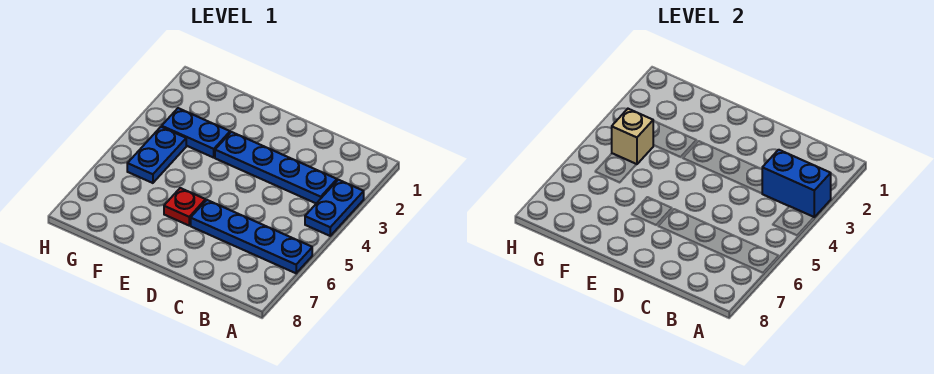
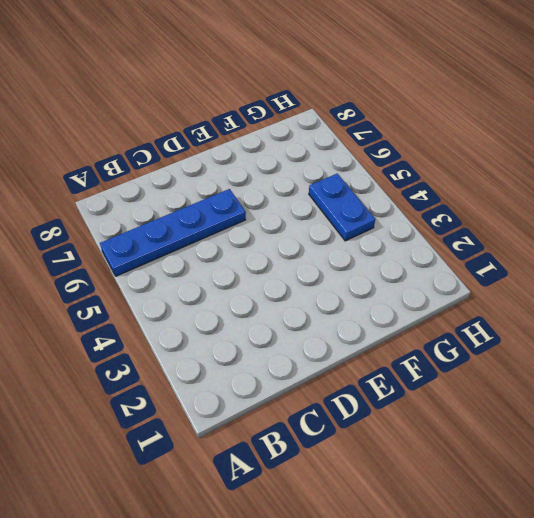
none -> blue plate A3:A4 level 1
none -> blue plate B3:E3 level 1

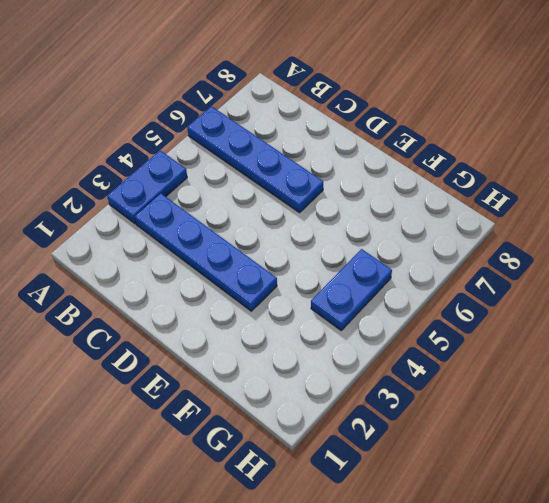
none -> red plate E6 level 1
none -> blue plate F3:G3 level 1

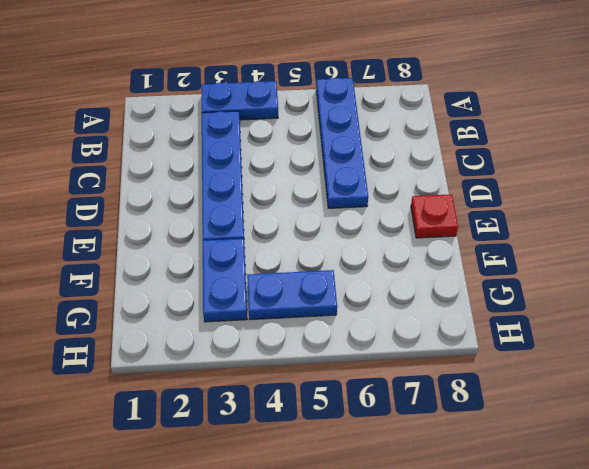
red plate E8 level 1 -> red plate E6 level 1
none -> blue brick A3:B3 level 2
none -> tan brick G4 level 2

